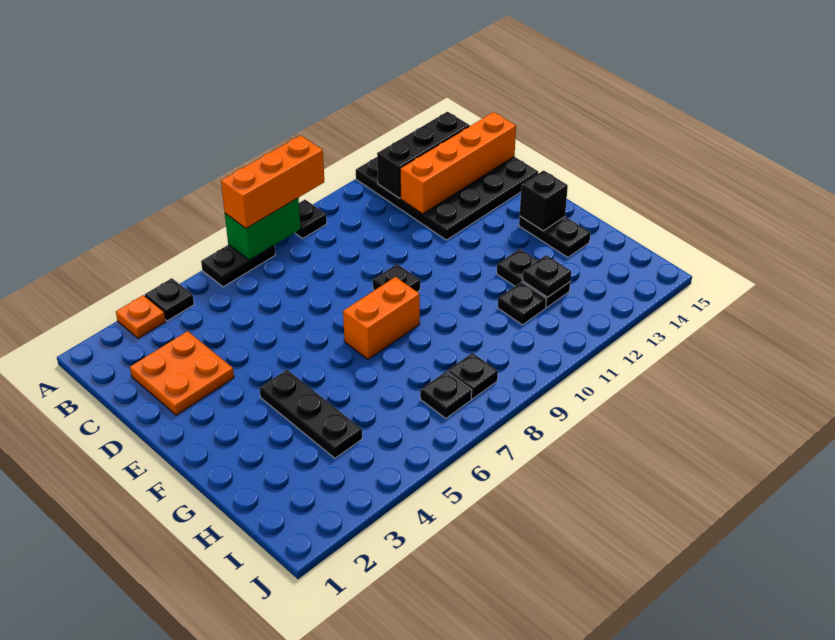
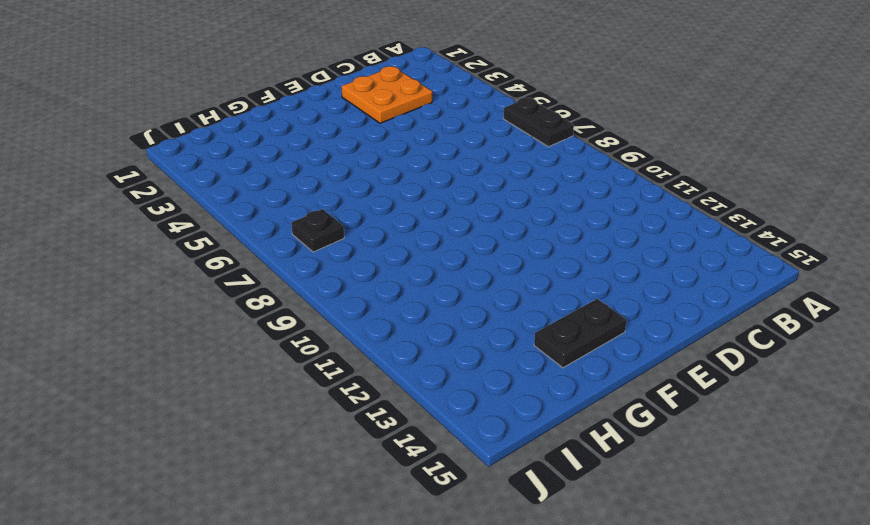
none -> orange plate A3 level 1
none -> black plate A4 level 1
none -> black plate A9 level 1

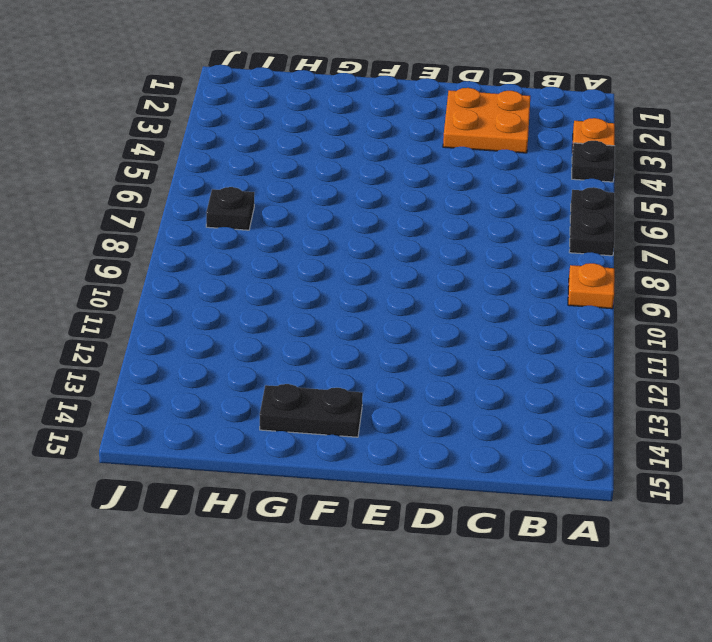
orange plate A9 level 1 -> black plate A9 level 1
none -> black plate A12:D15 level 1
none -> black plate E9 level 1
none -> black plate F4:H4 level 1

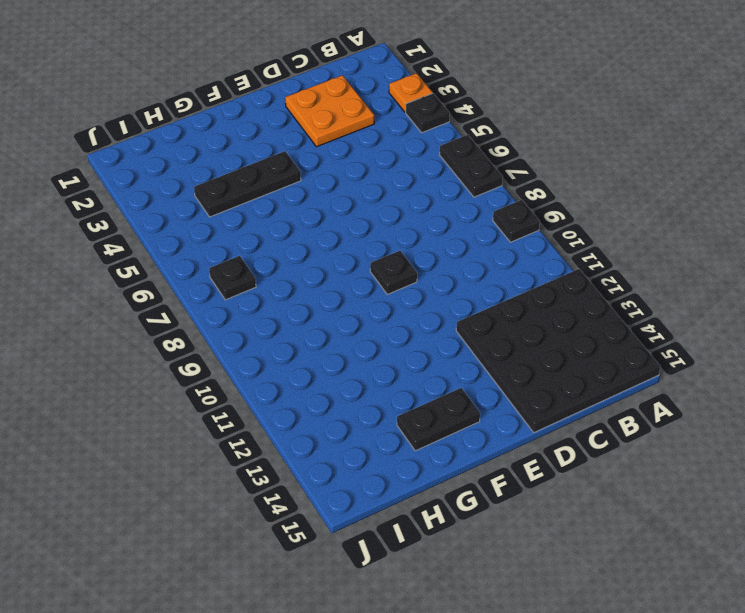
none -> orange brick F7:F8 level 1
none -> black plate G12:H12 level 1
none -> black plate H11 level 1

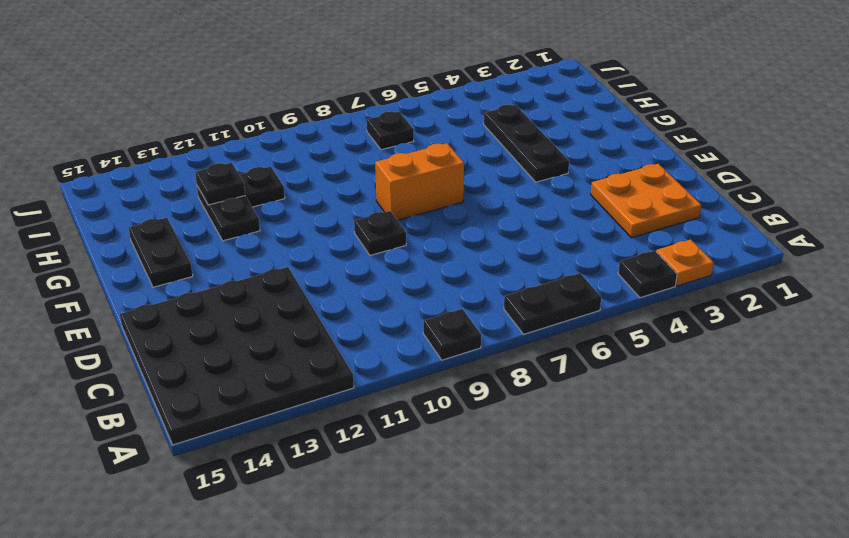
none -> black plate I8 level 1
none -> green brick A7:A8 level 2
none -> black brick B12:B14 level 2

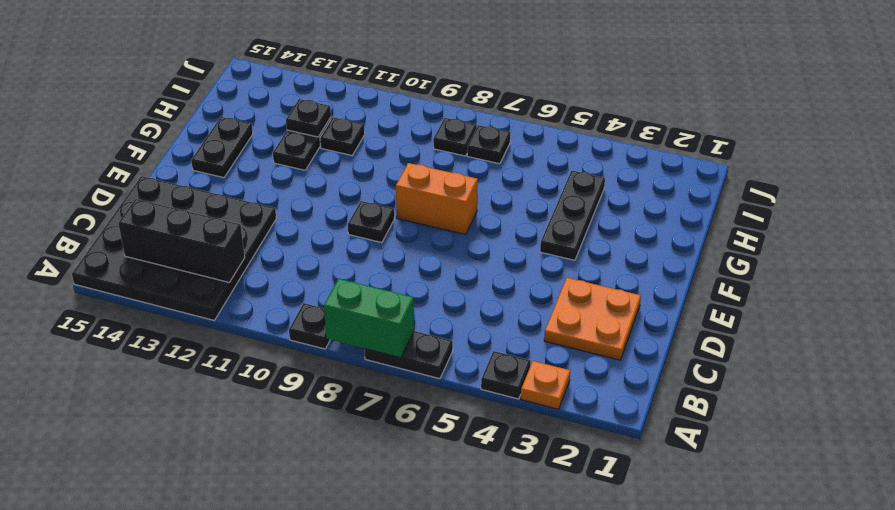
none -> orange brick C12:C15 level 2
none -> black brick F14 level 2
none -> orange brick A7:A9 level 3

